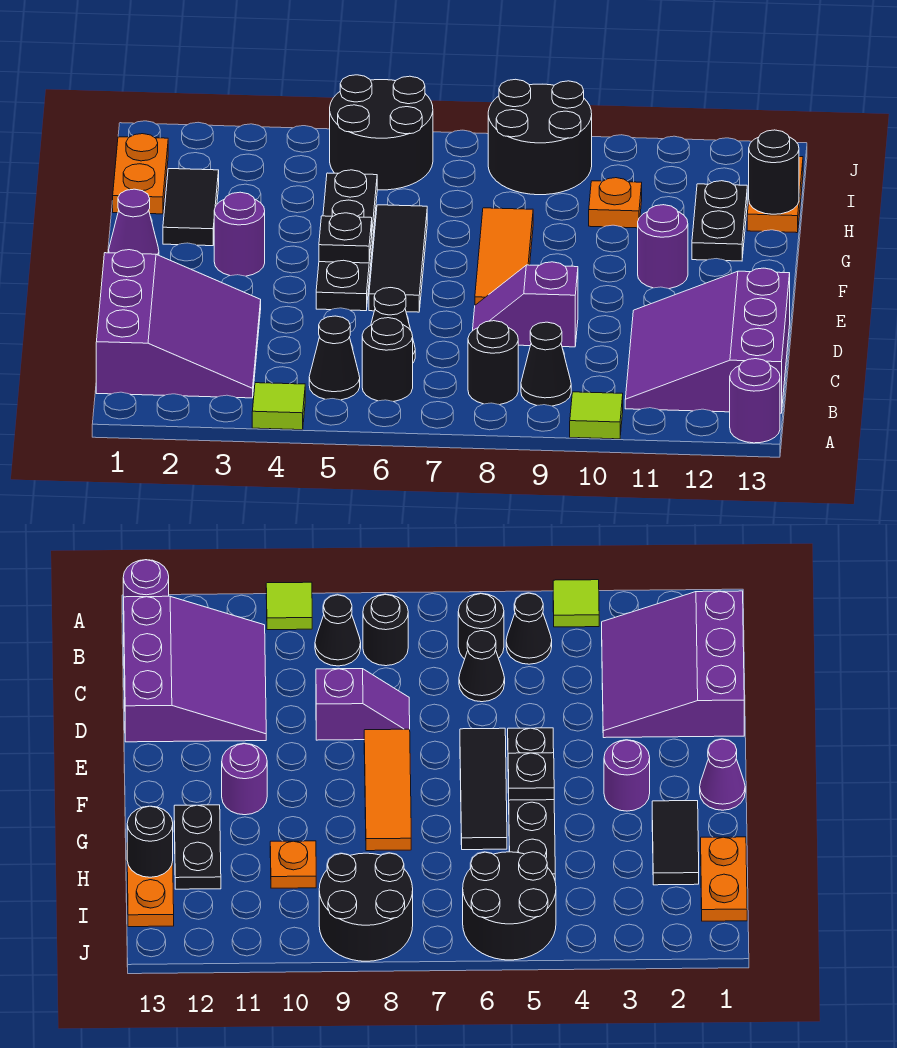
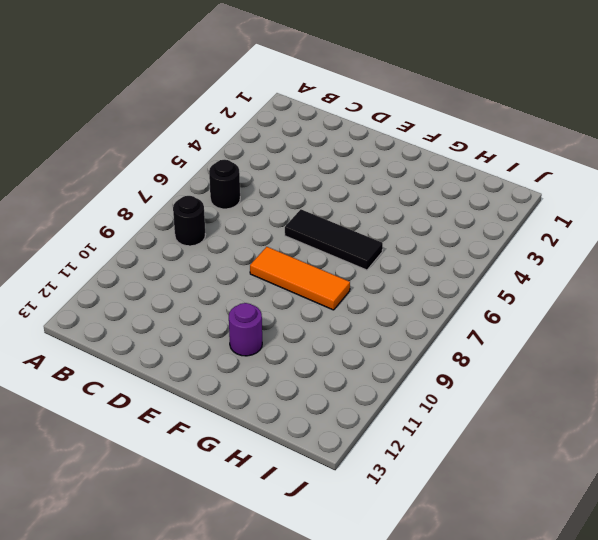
none -> lime tile A4 level 1
none -> lime tile A10 level 1
none -> purple round brick A13 level 1

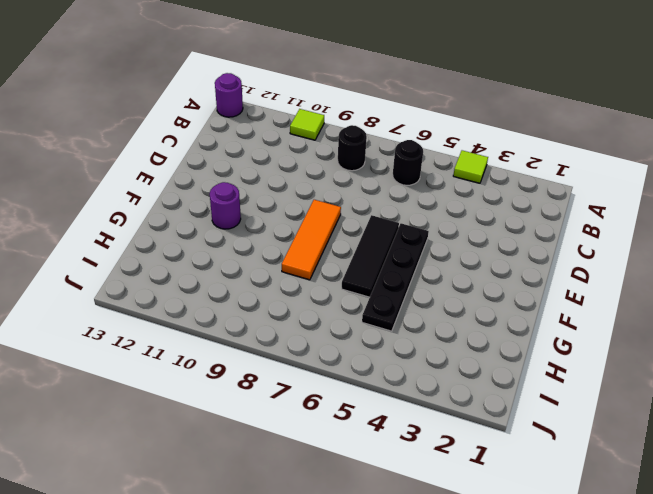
none -> purple slope B1:D3 level 1 top 1
none -> black cone B5 level 1
none -> black cone B9 level 1

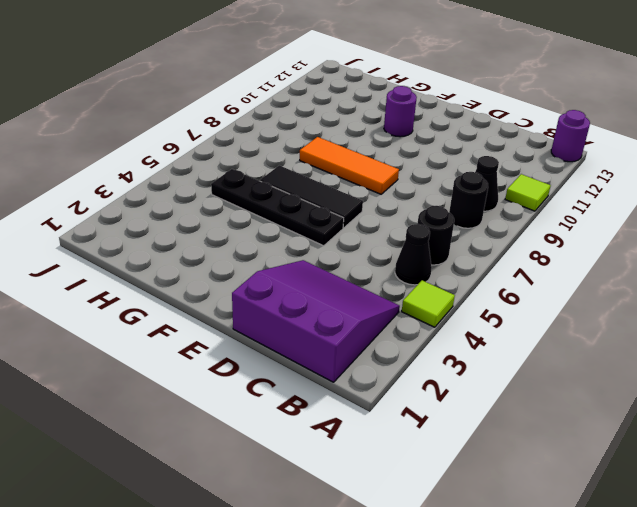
none -> purple slope B11:D13 level 1 top 13
none -> black cone C6 level 1
none -> purple slope D8:D9 level 1 top 9

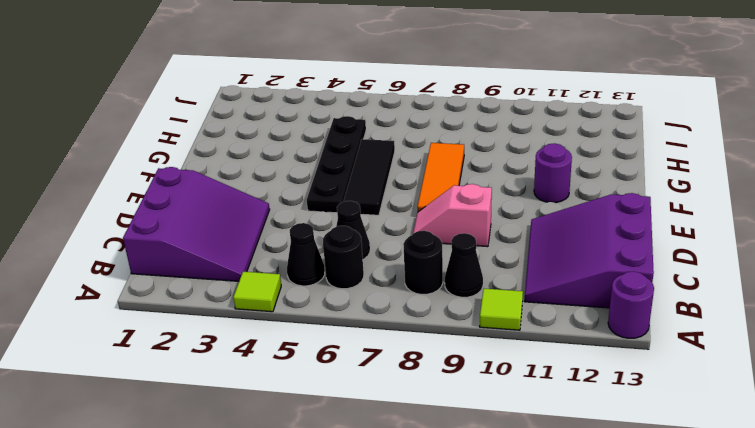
pink slope D8:D9 level 1 top 9 -> purple slope D8:D9 level 1 top 9
none -> purple cone F1 level 1
none -> purple round brick F3 level 1
none -> black tile G2:H2 level 1

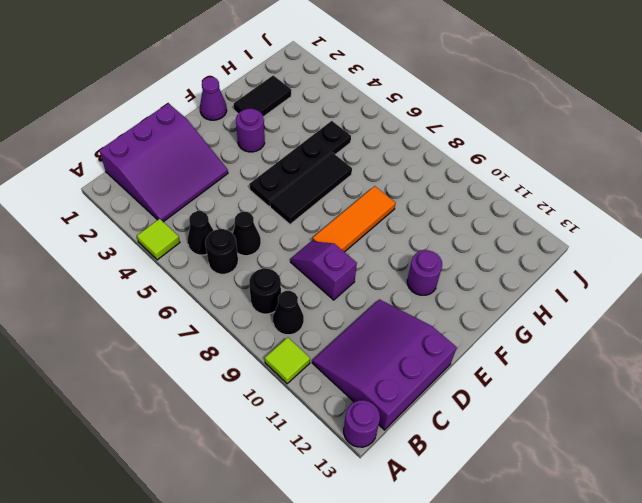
none -> black plate G12:H12 level 1
none -> orange plate H1:I1 level 1
none -> orange plate H10 level 1

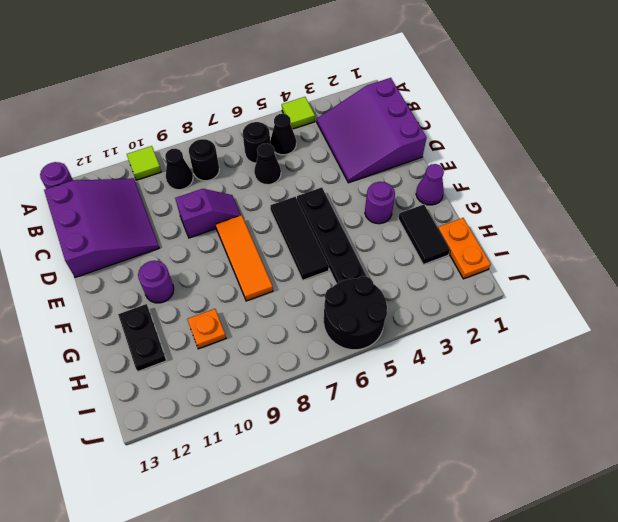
none -> orange plate H13:I13 level 1
none -> black round brick I8:J9 level 1
none -> black plate F5 level 2

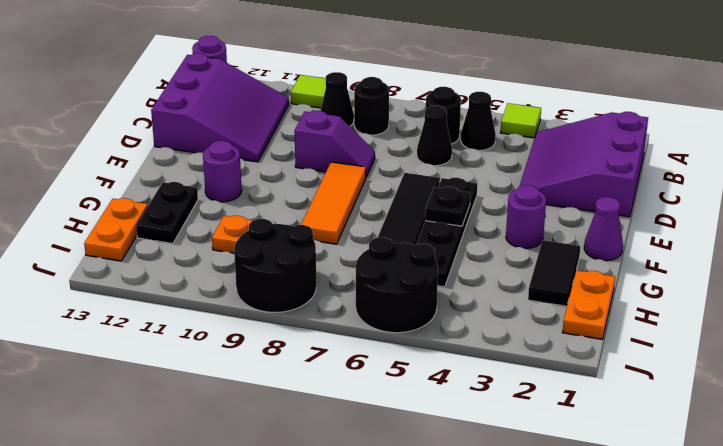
none -> black round brick H13 level 2

